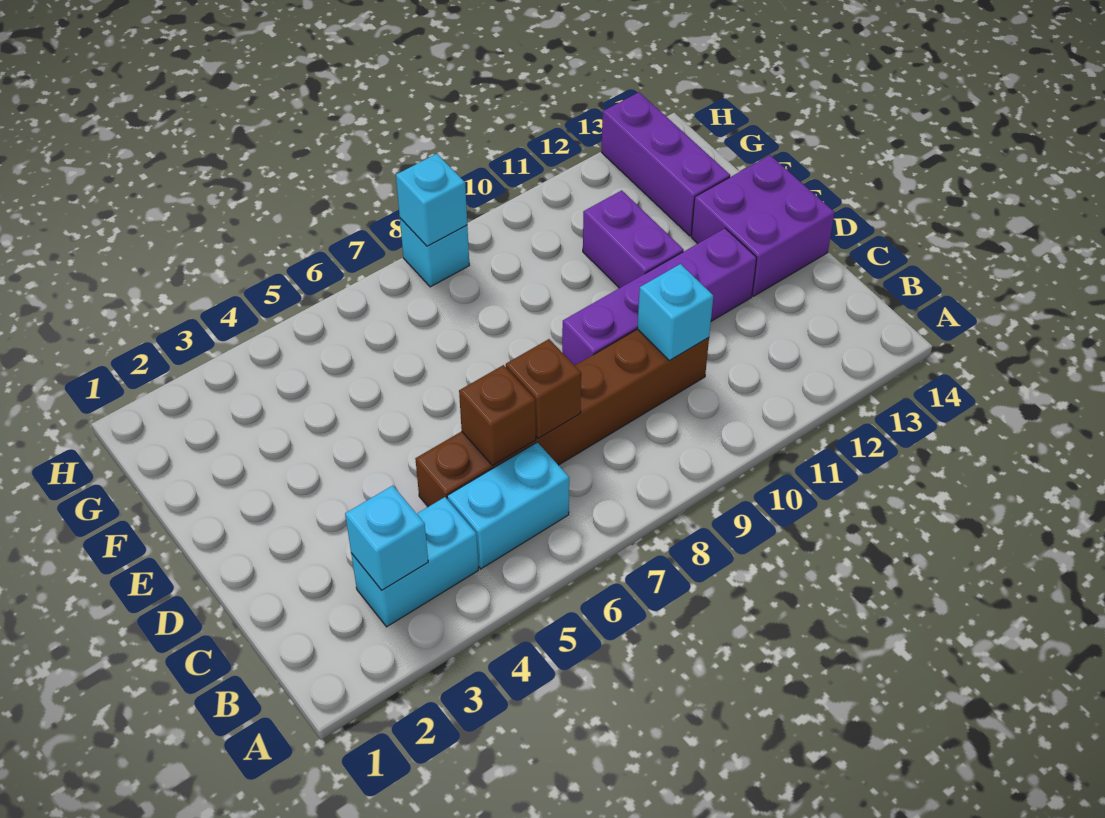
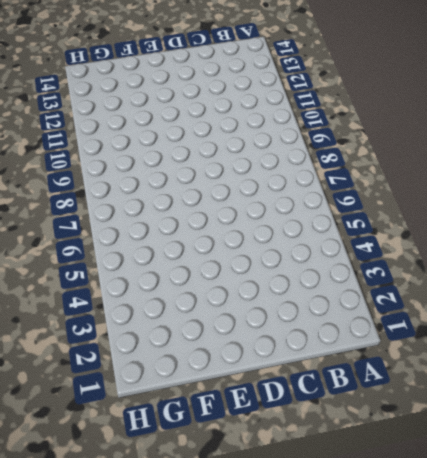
none -> cyan brick B3:B4 level 1
none -> cyan brick B5:B6 level 1
none -> brown brick C5:C10 level 1

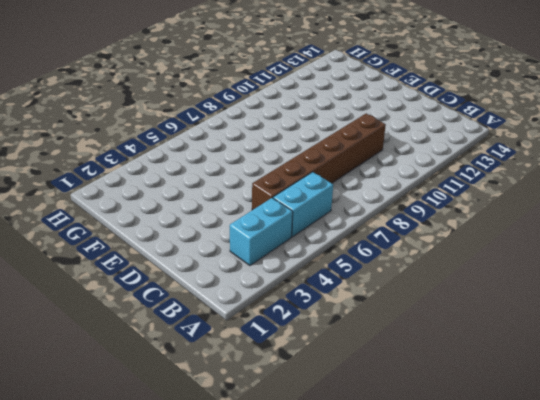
none -> purple brick D9:D12 level 1
none -> purple brick D13:E14 level 1
none -> purple brick E11:F11 level 1

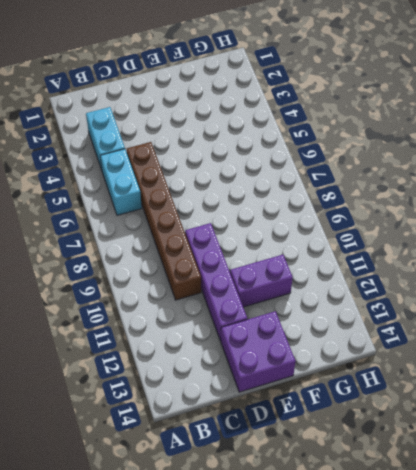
none -> purple brick F13:H13 level 1
none -> cyan brick H8 level 1
none -> cyan brick B3 level 2

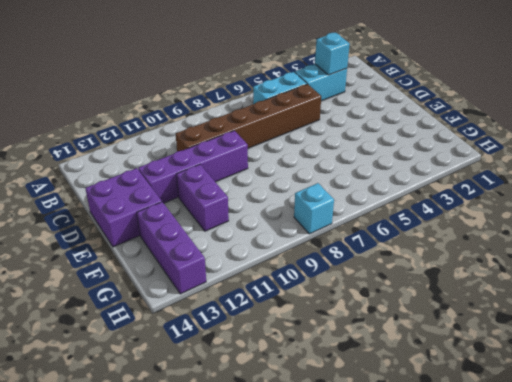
none -> brown brick C6 level 2
none -> brown brick C7 level 2
none -> cyan brick C10 level 2

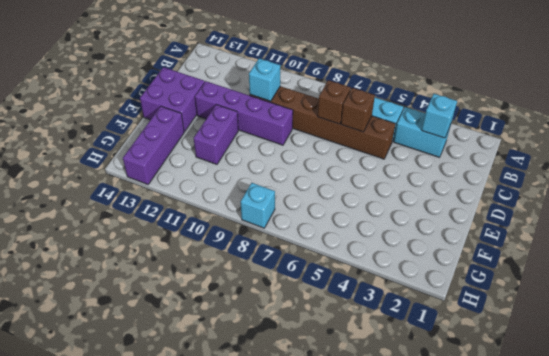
none -> cyan brick H8 level 2

